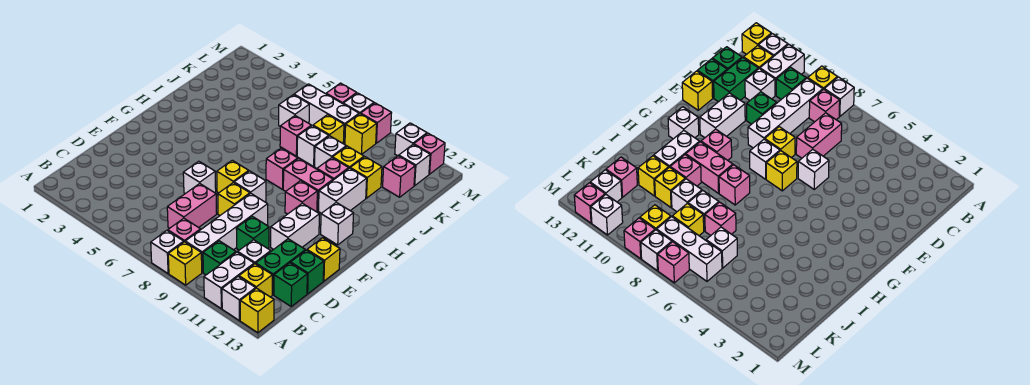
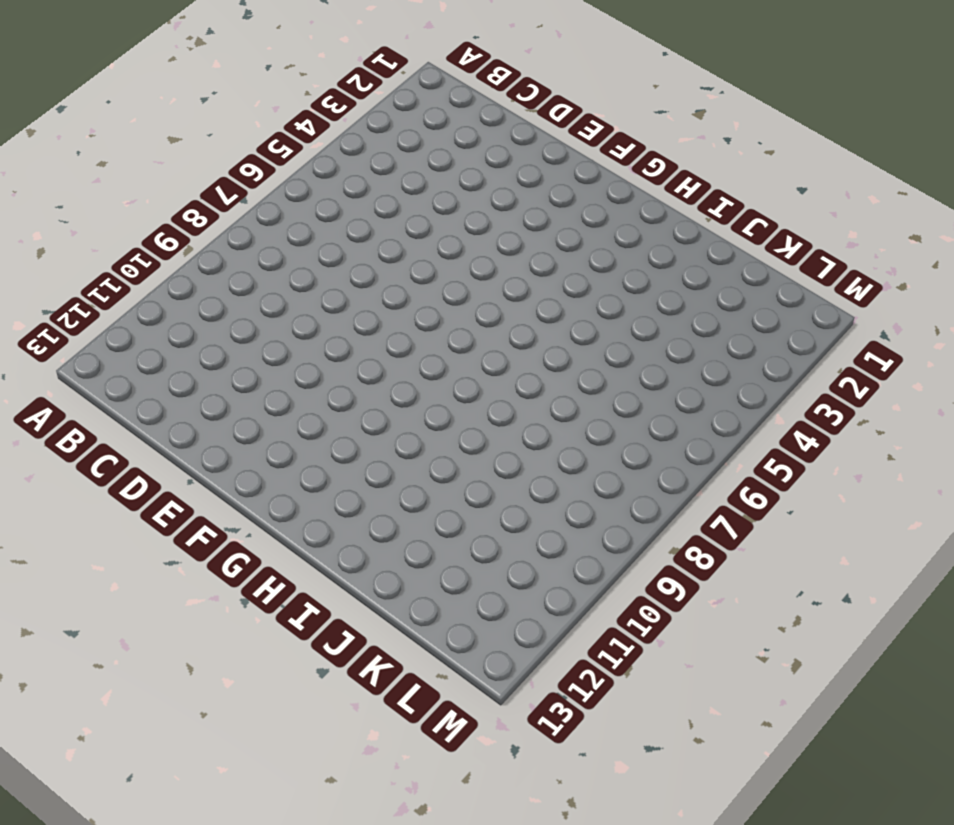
none -> white brick A8 level 1
none -> yellow brick A9 level 1
none -> white brick A11:B11 level 1
none -> white brick A12 level 1

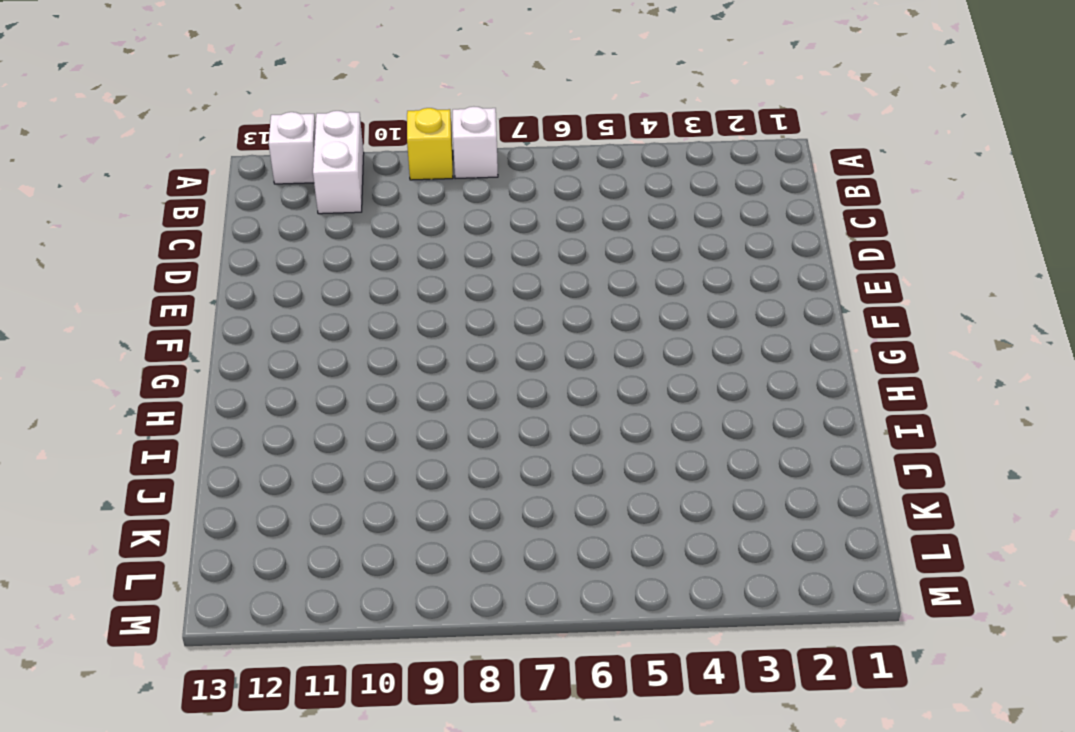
none -> yellow brick A13 level 1
none -> pink brick B8 level 1
none -> white brick B9:E9 level 1
none -> green brick B10 level 1

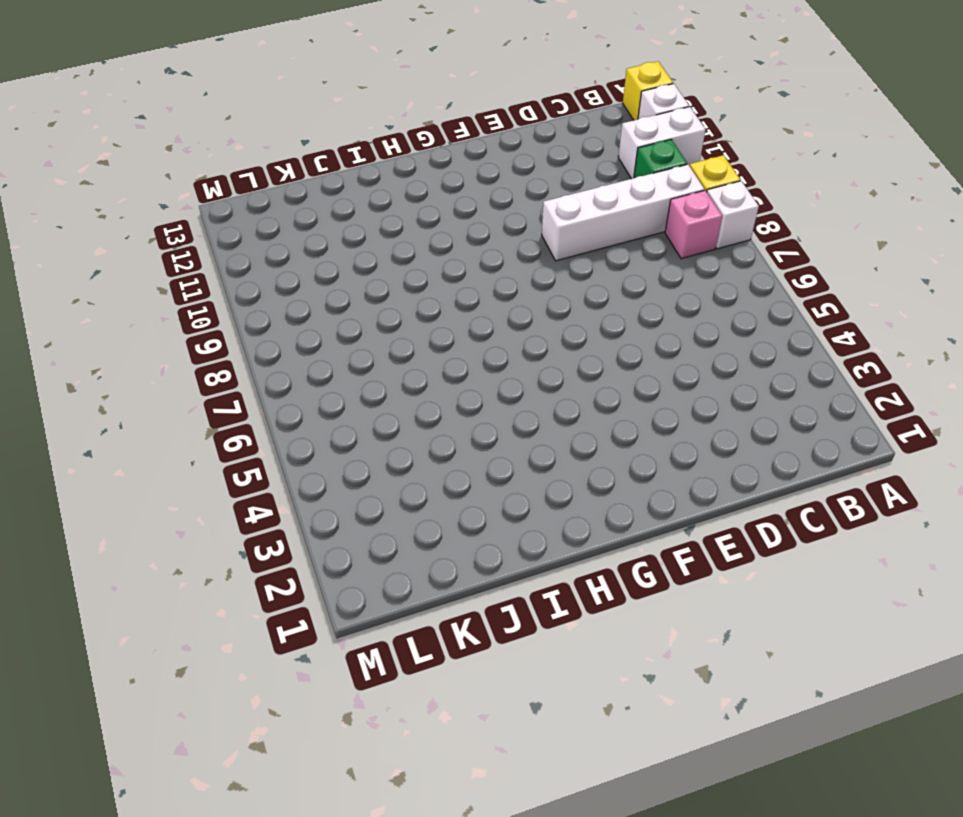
none -> yellow brick B12 level 1
none -> pink brick C7:D7 level 1
none -> white brick C11 level 1
none -> green brick C12:D12 level 1

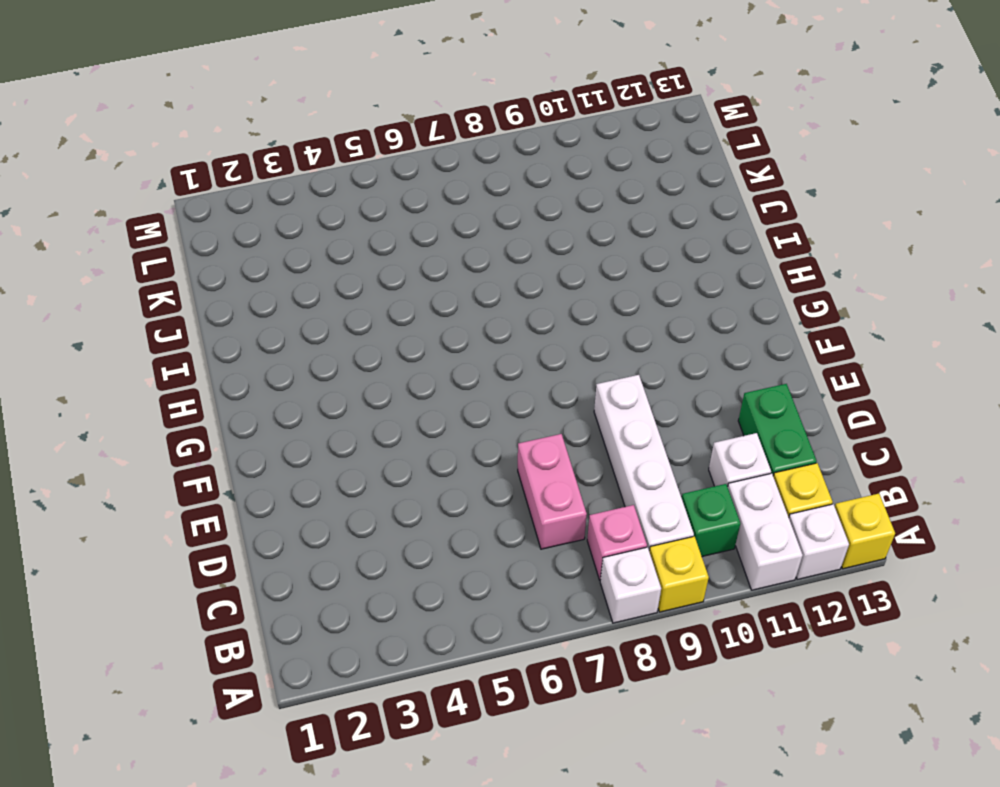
none -> green brick C13 level 1
none -> green brick D10 level 1
none -> green brick D13 level 1
none -> white brick E6 level 1

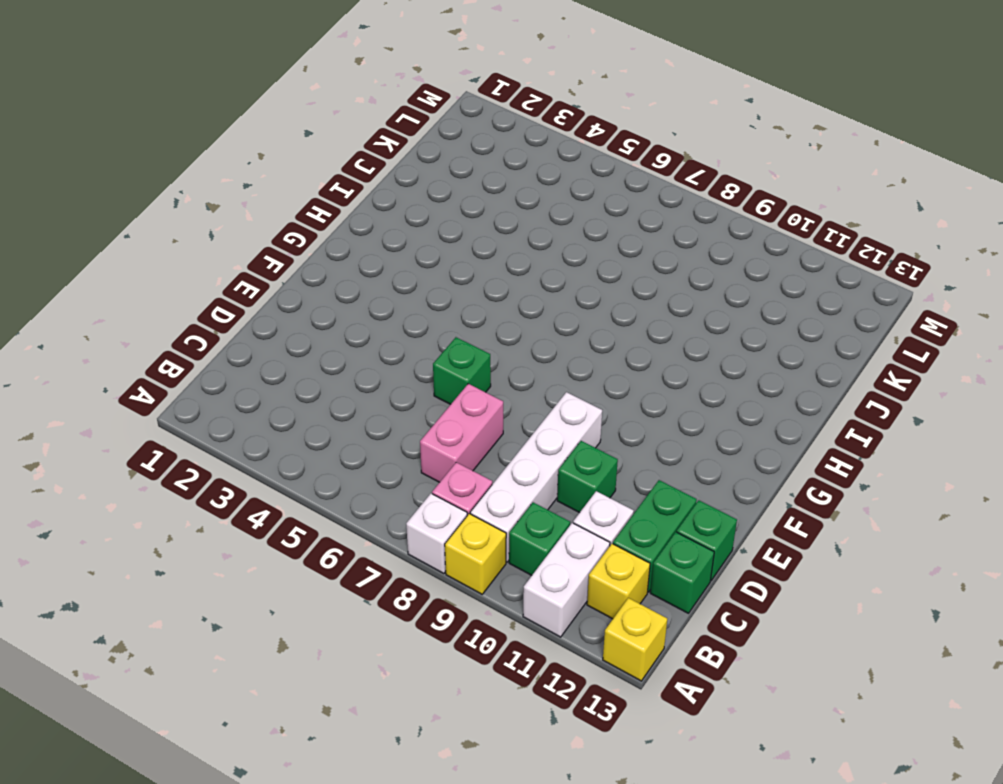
green brick E6 level 1 -> white brick E6 level 1
none -> white brick A12 level 1
none -> yellow brick E8 level 1
none -> white brick E11:F11 level 1
none -> yellow brick E13 level 1

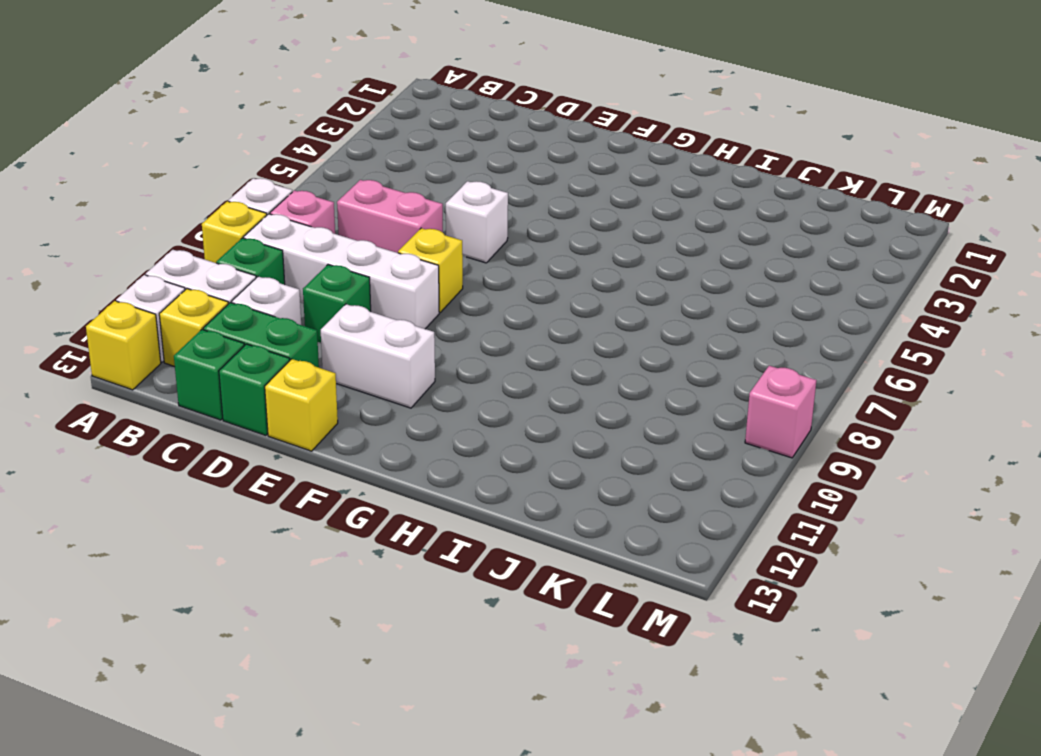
none -> yellow brick F7 level 1
none -> white brick F8 level 1
none -> pink brick G10 level 1
none -> white brick G12 level 1

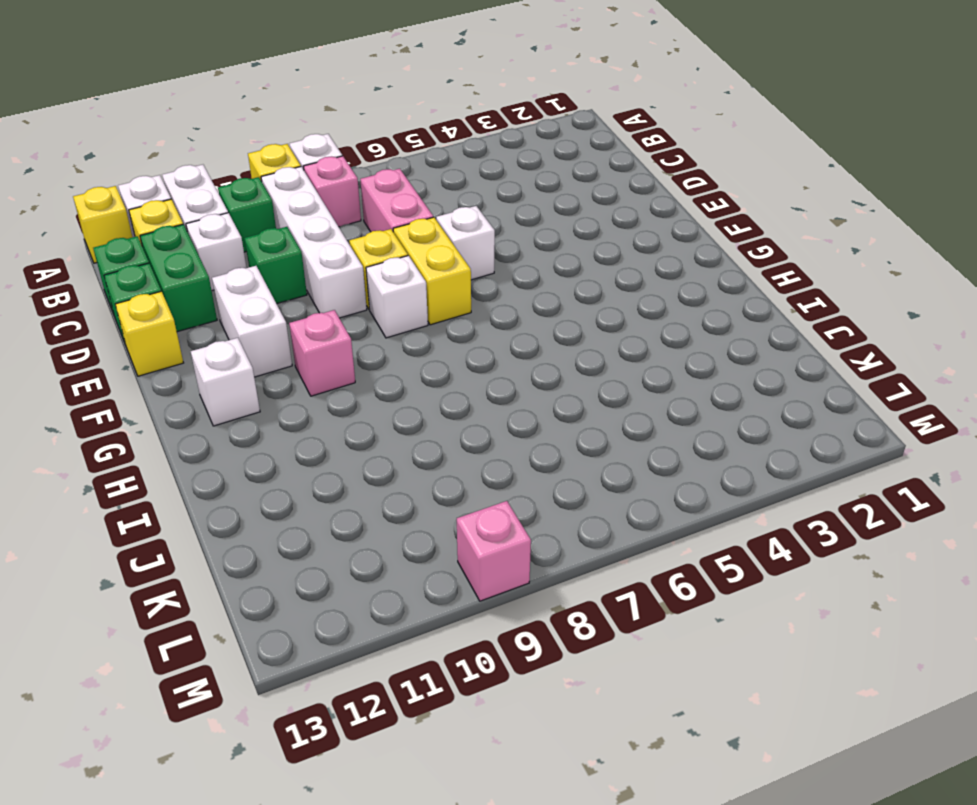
yellow brick E7:F7 level 1 -> yellow brick F7 level 1
none -> pink brick H8 level 1
none -> pink brick H9:H10 level 1
none -> white brick H11:I11 level 1
none -> pink brick I10 level 1

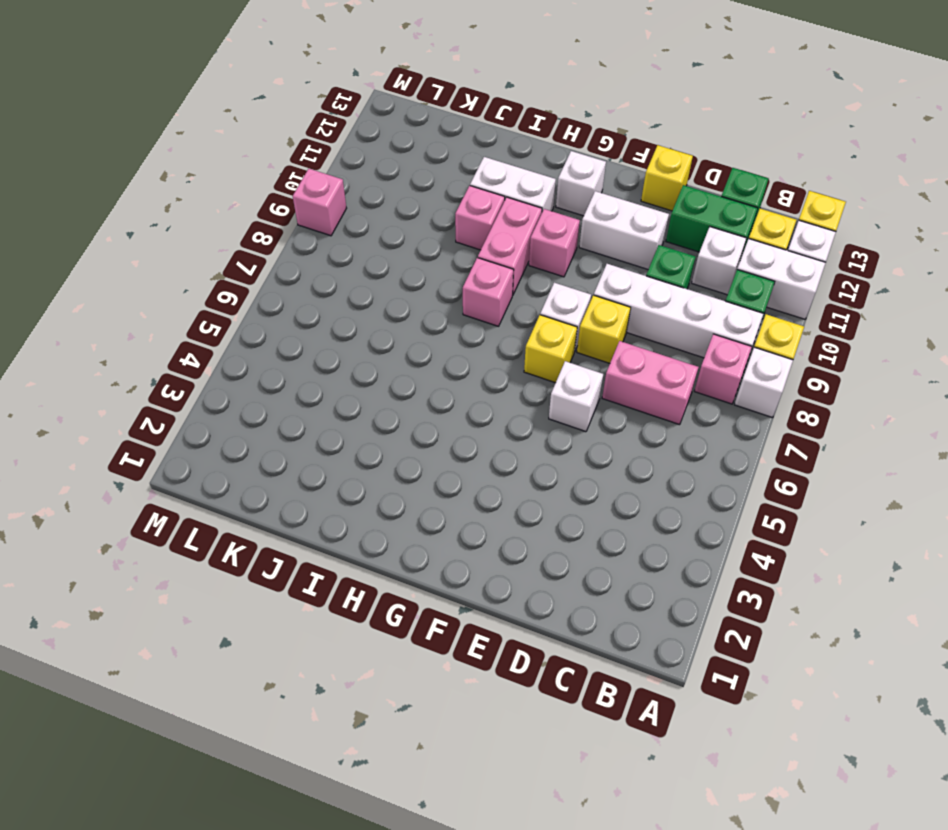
none -> green brick D13 level 1
none -> pink brick J7 level 1
none -> white brick J8 level 1
none -> white brick J9 level 1

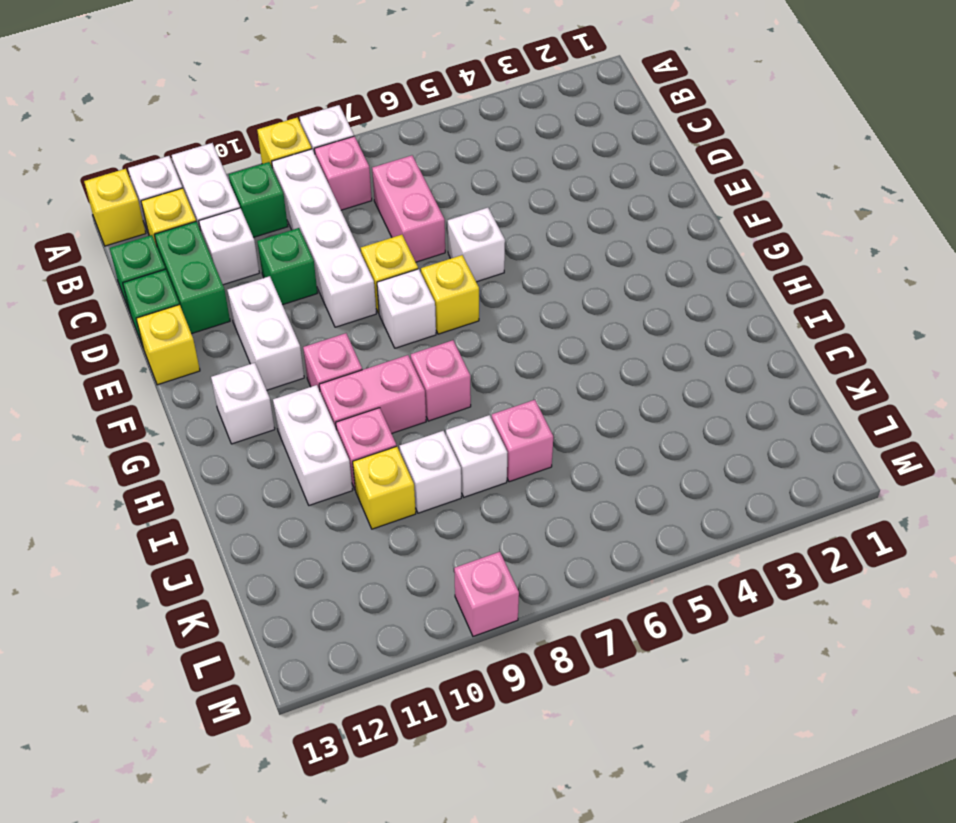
none -> yellow brick J11 level 1
none -> white brick K6 level 1
none -> yellow brick K8 level 1
none -> pink brick K12 level 1

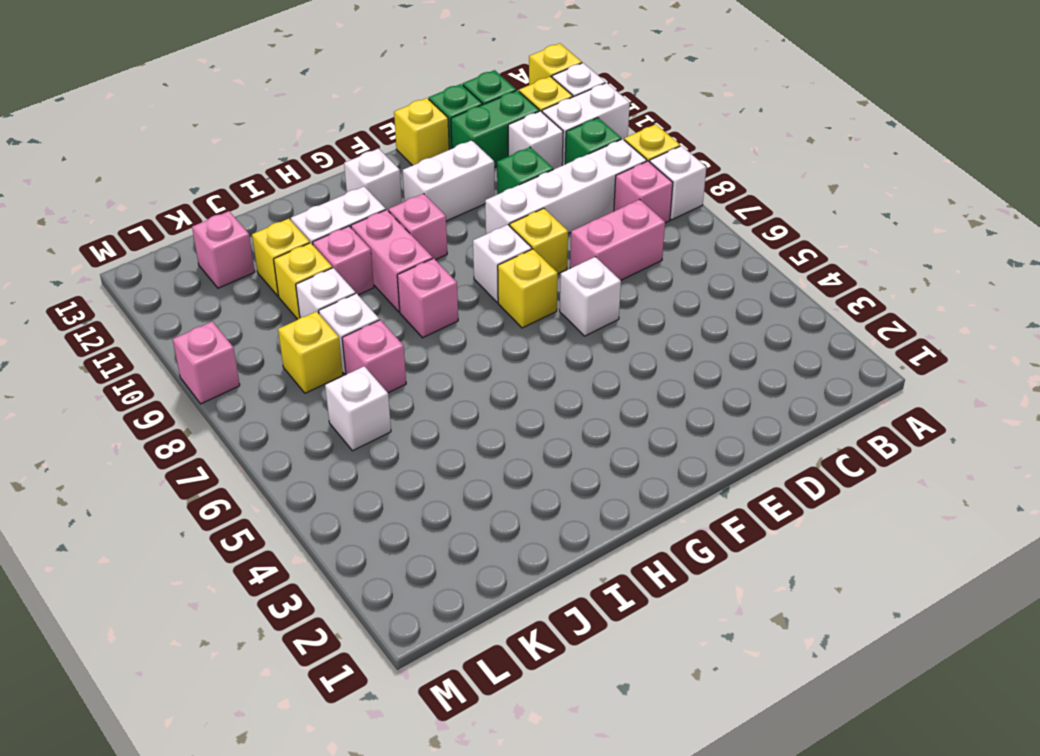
none -> white brick L6:L8 level 1
none -> yellow brick L9 level 1
none -> white brick L12 level 1
none -> pink brick M7 level 1

